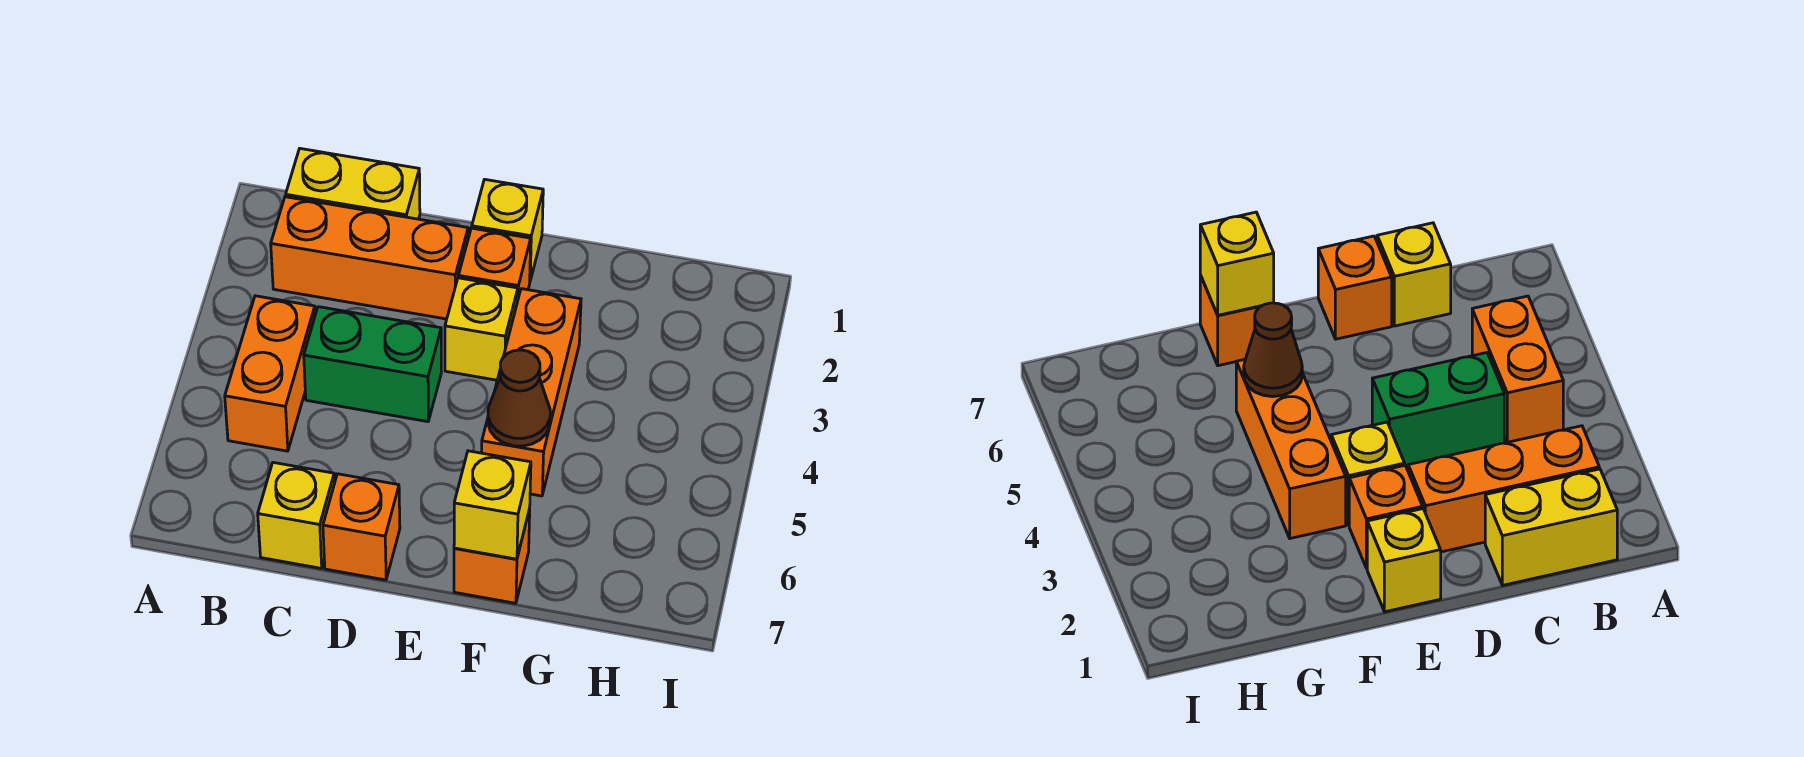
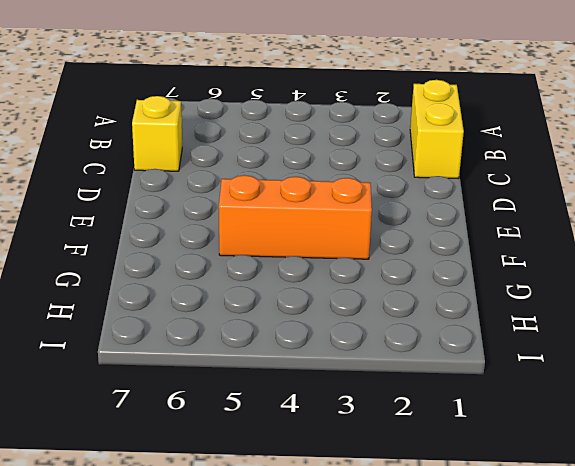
none -> orange brick B2:D2 level 1
none -> orange brick B4:B5 level 1
none -> green brick C4:D4 level 1

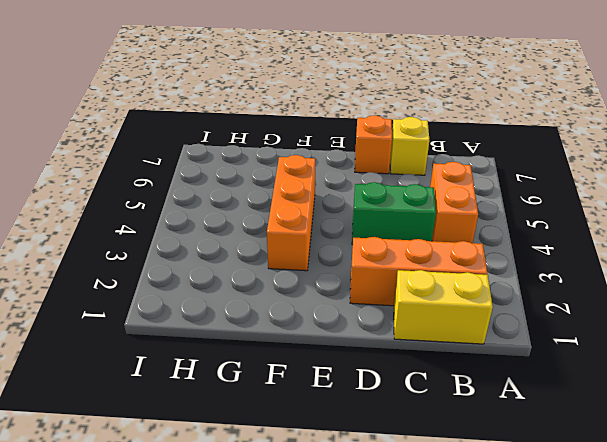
none -> yellow brick E1 level 1
none -> orange brick E2 level 1
none -> yellow brick E3 level 1

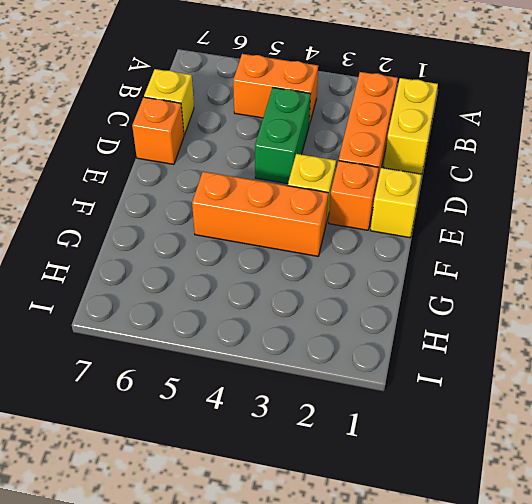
none -> orange brick F7 level 1
none -> brown cone F5 level 2
none -> yellow brick F7 level 2

